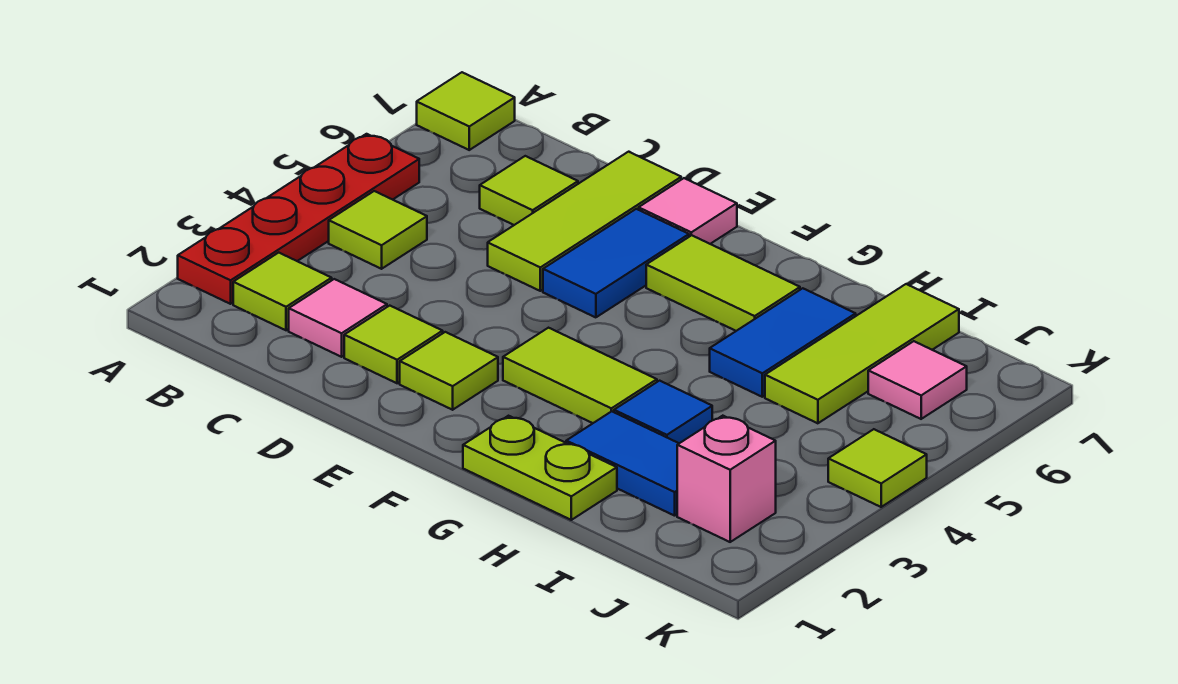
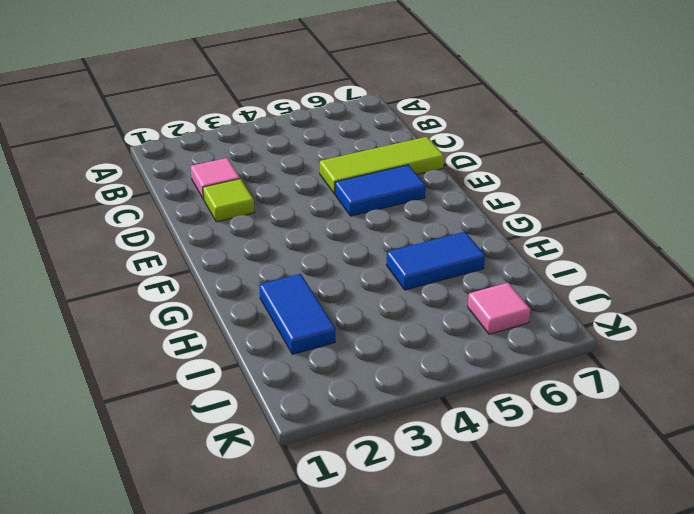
none -> red plate A2:A5 level 1
none -> lime tile A7 level 1
none -> lime tile B2 level 1

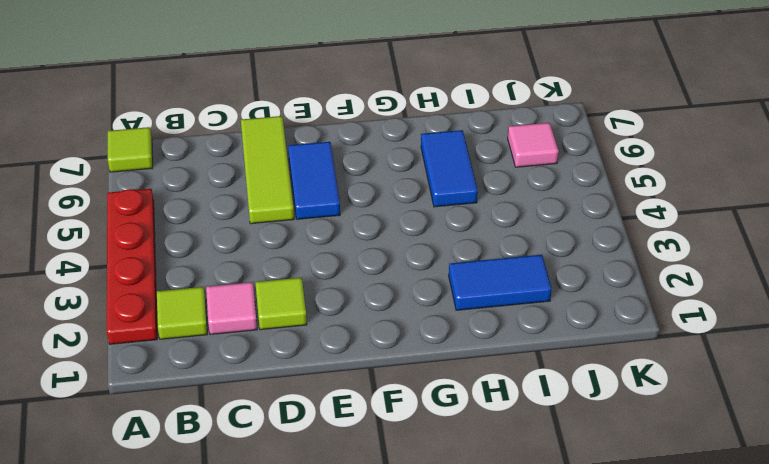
none -> lime tile B4 level 1
none -> lime tile C6 level 1
none -> lime tile E2 level 1

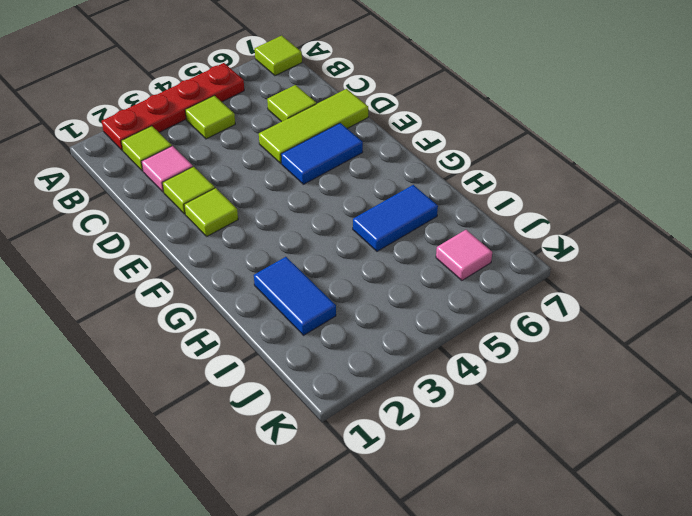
none -> pink tile E7 level 1
none -> lime tile F3:G3 level 1
none -> lime tile F6:G6 level 1

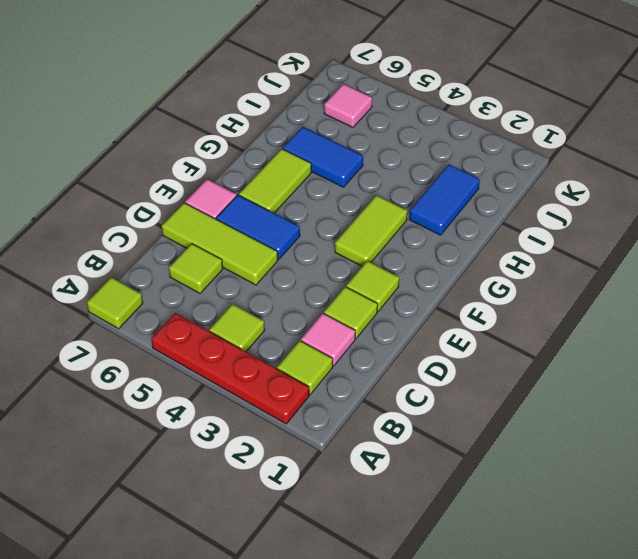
none -> lime plate G1:H1 level 1
none -> blue tile H3 level 1
none -> lime tile I5:I7 level 1

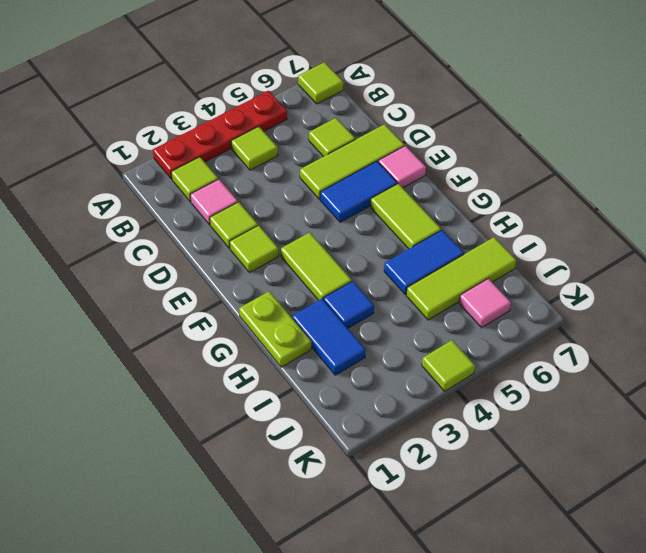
none -> pink brick J2 level 1

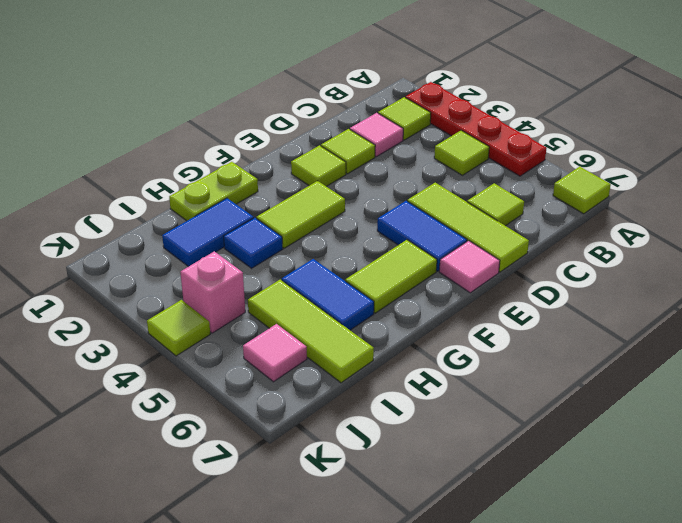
pink brick J4 level 1 -> pink brick J2 level 1

